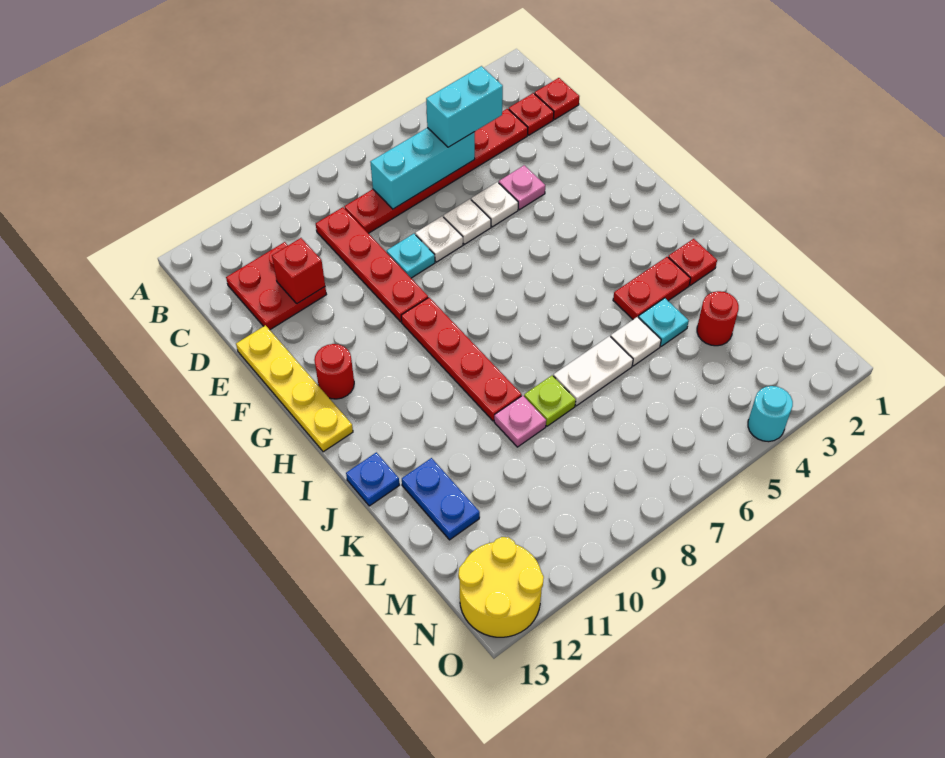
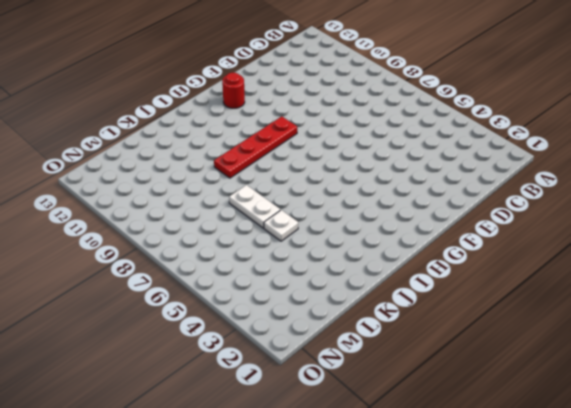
none -> red plate C1 level 1
none -> red plate C2 level 1
none -> red plate C3:C8 level 1

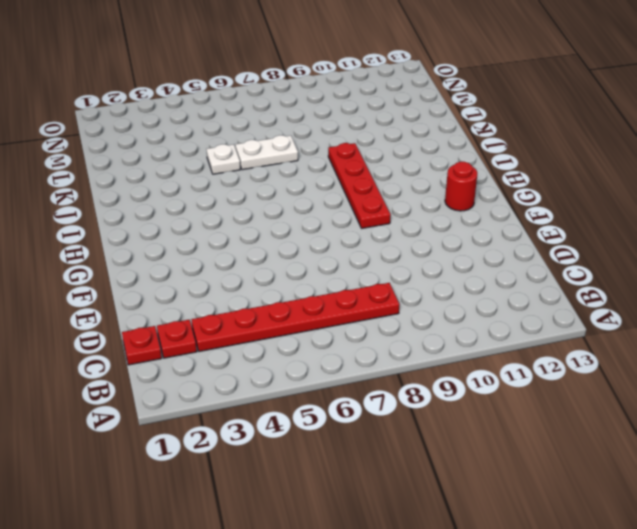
none -> red plate C9:F9 level 1
none -> red plate C11:D12 level 1
none -> pink plate E4 level 1

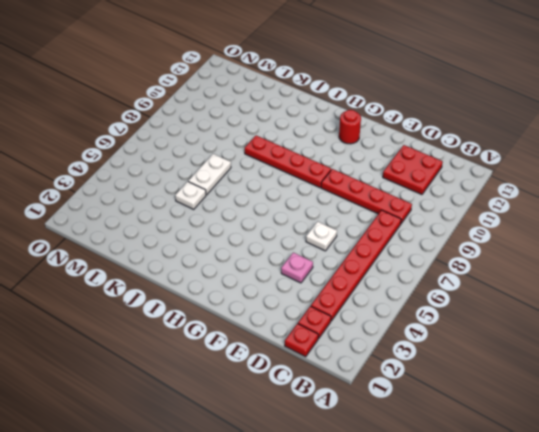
none -> white plate E5 level 1
none -> white plate E7 level 1
none -> cyan plate E8 level 1

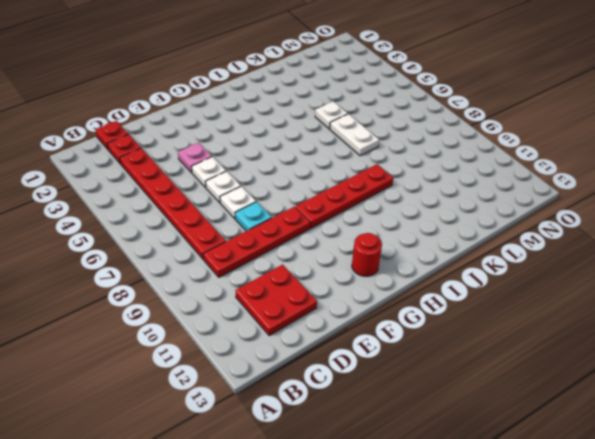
none -> yellow plate E13:H13 level 1
none -> red plate J2 level 1
none -> red plate J3:J4 level 1

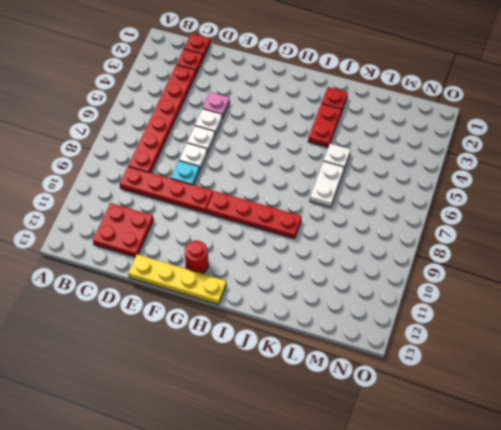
none -> blue plate J13 level 1
none -> cyan plate K4 level 1
none -> lime plate K8 level 1

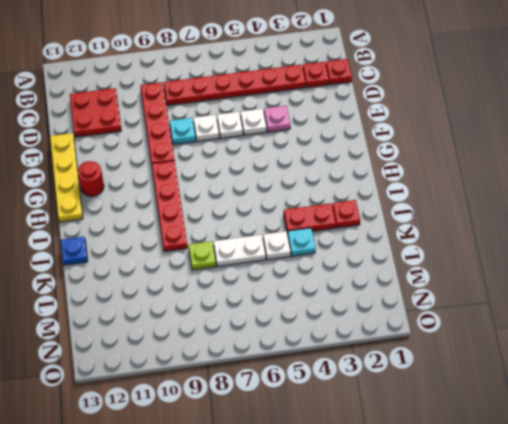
none -> pink plate K9 level 1
none -> blue plate K12:L12 level 1
none -> red round brick L3 level 1

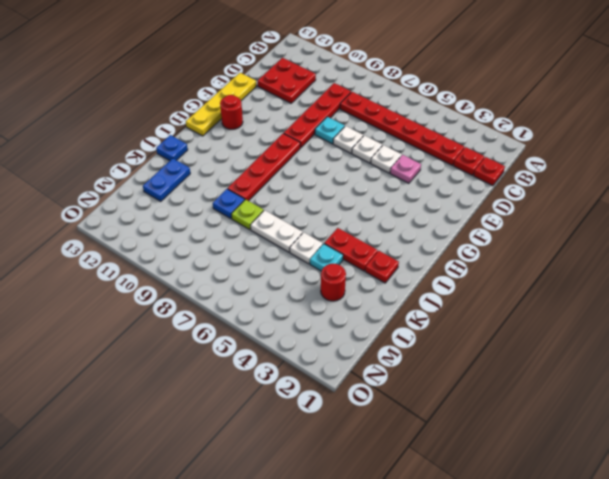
blue plate K9 level 1 -> pink plate K9 level 1
none -> yellow round brick N12:O13 level 1
none -> cyan round brick O4 level 1
none -> cyan brick C5:C7 level 2

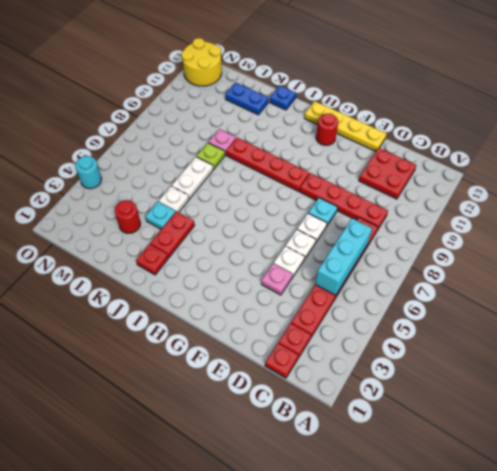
none -> red brick D11 level 2
none -> cyan brick C4:C5 level 3

